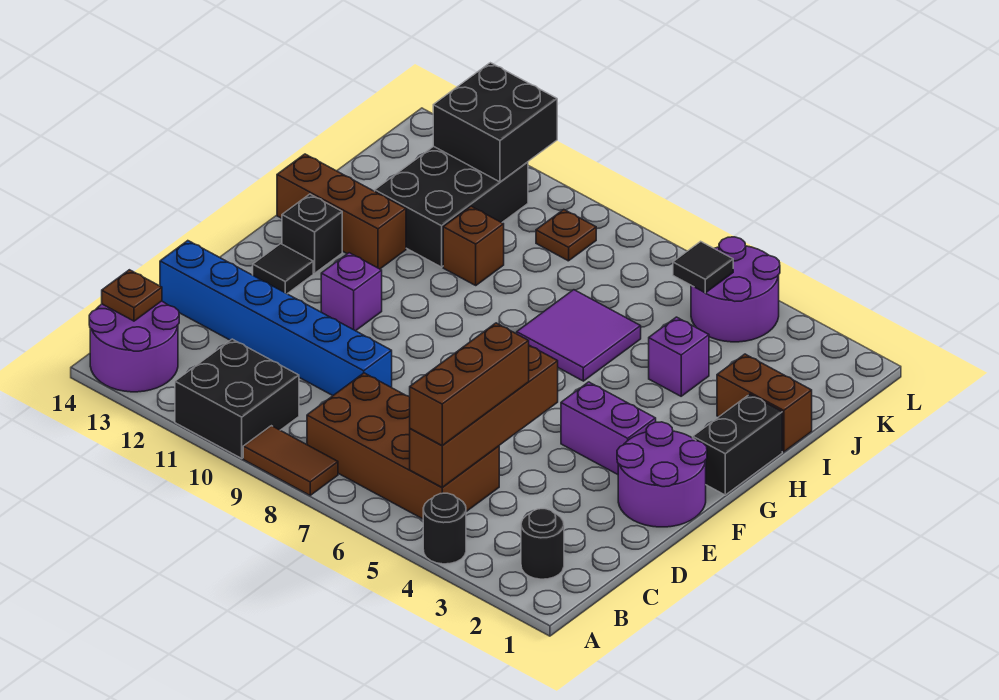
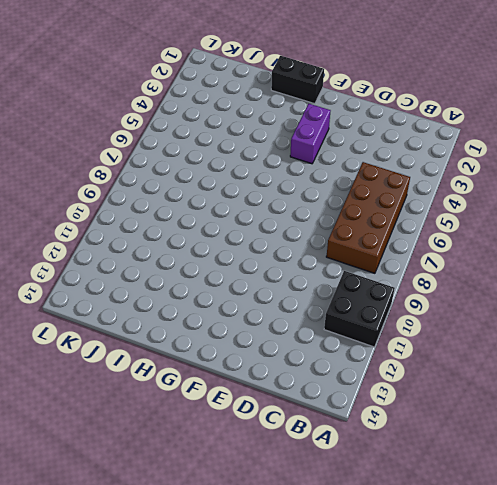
none -> black round brick A4 level 1
none -> brown tile A8:A9 level 1
none -> purple round brick A13:B14 level 1

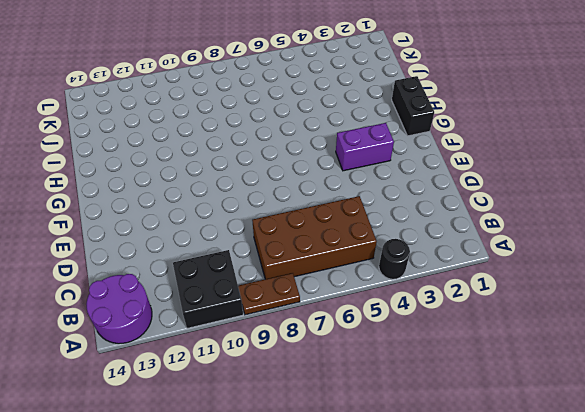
brown plate A8:A9 level 1 -> brown tile A8:A9 level 1
none -> black round brick B2 level 1
none -> blue brick D9:D14 level 1
none -> purple round brick E1:F2 level 1

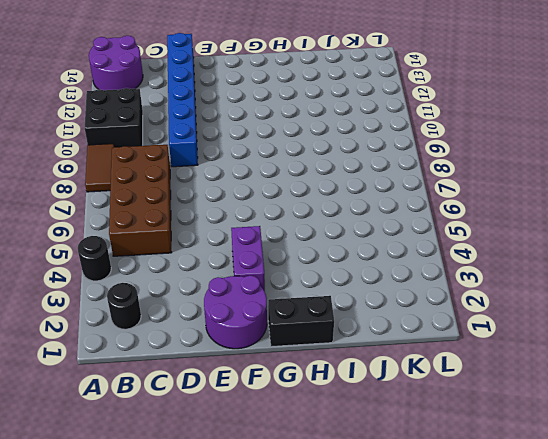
none -> purple brick F11 level 1
none -> black tile F13 level 1
none -> black brick G13 level 1

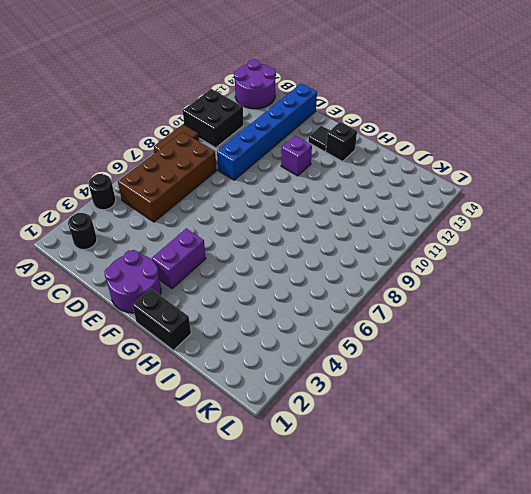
none -> purple tile H6:I7 level 1
none -> brown brick H12:H14 level 1
none -> brown brick I1:I2 level 1

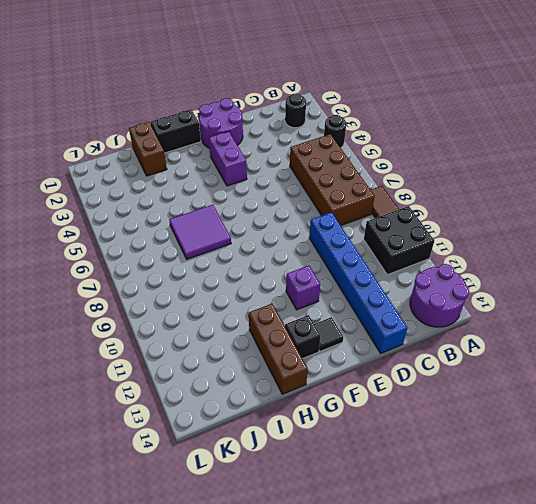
none -> purple brick I4 level 1
none -> brown brick I10 level 1
none -> black brick I11:K12 level 1

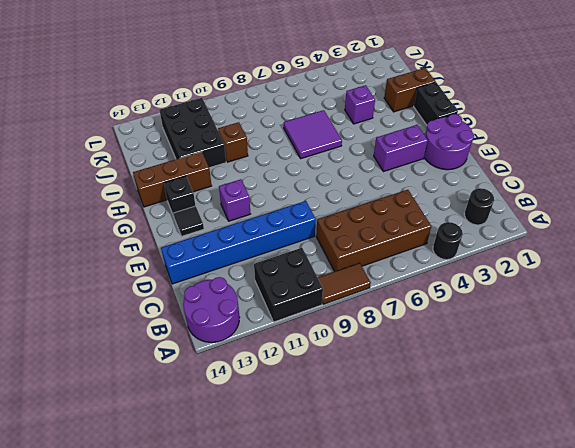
none -> purple round brick K4:L5 level 1
none -> brown plate K9 level 1
none -> brown brick B5:E5 level 2

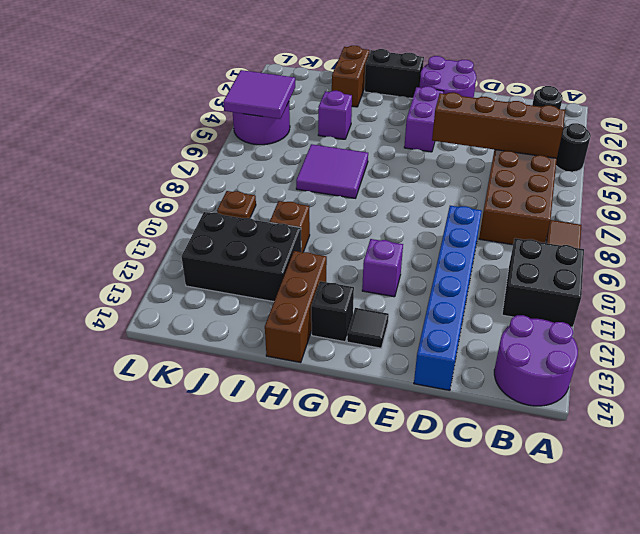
purple tile K4:L5 level 2 -> black tile K5 level 2
none -> brown plate B14 level 2
none -> black brick K11:L12 level 2
none -> brown brick B5:D5 level 3

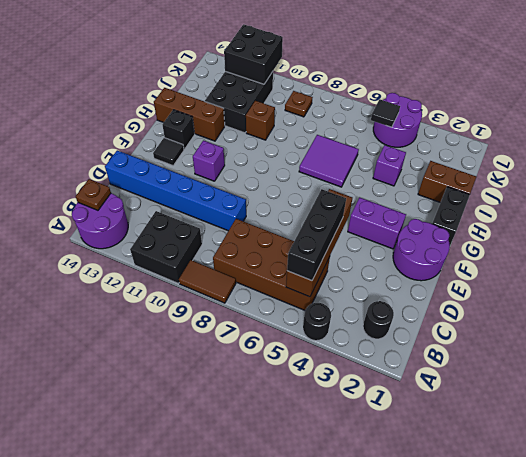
black brick B5:D5 level 3 -> brown brick B5:D5 level 3

